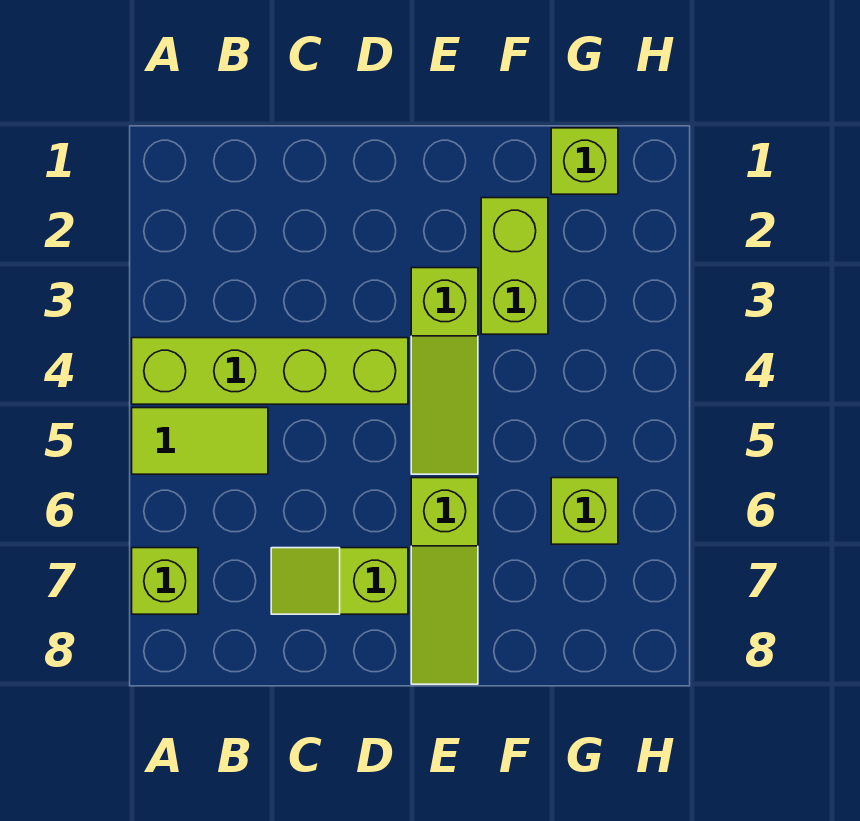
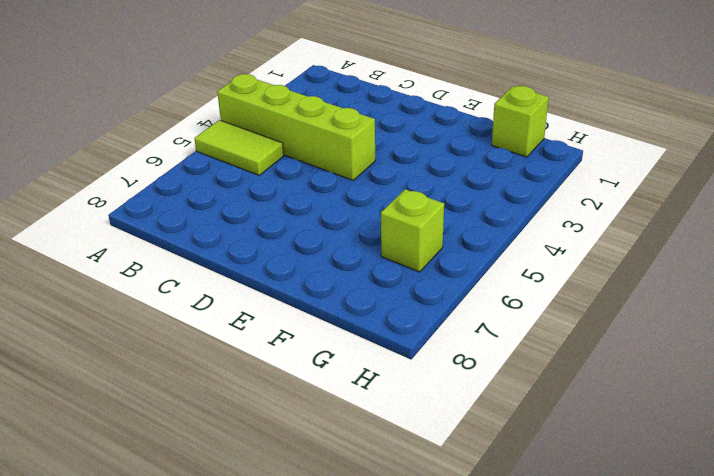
none -> lime brick A7 level 1
none -> lime slope C7:D7 level 1 top D

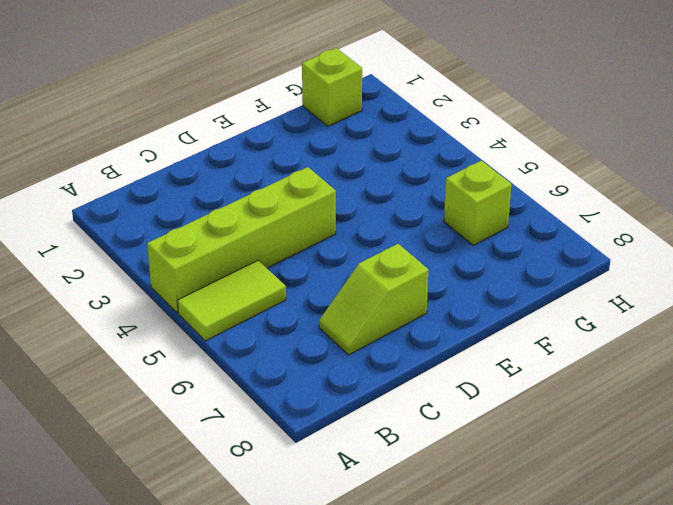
none -> lime brick A7 level 1
none -> lime slope E3:E5 level 1 top 3

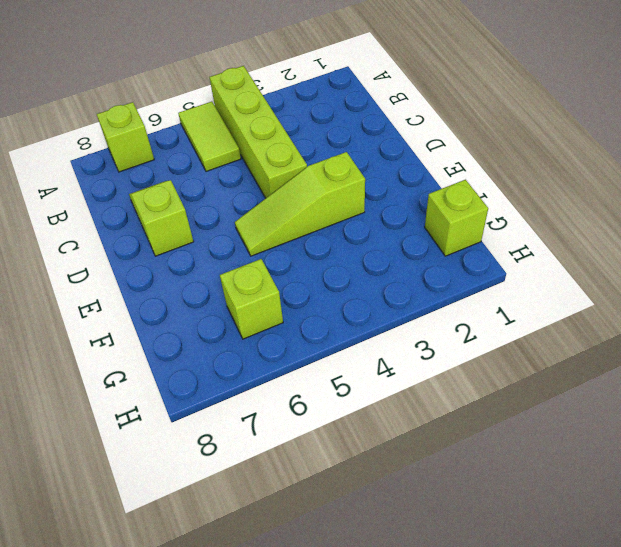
none -> lime slope E6:E8 level 1 top 6
none -> lime brick F2:F3 level 1

